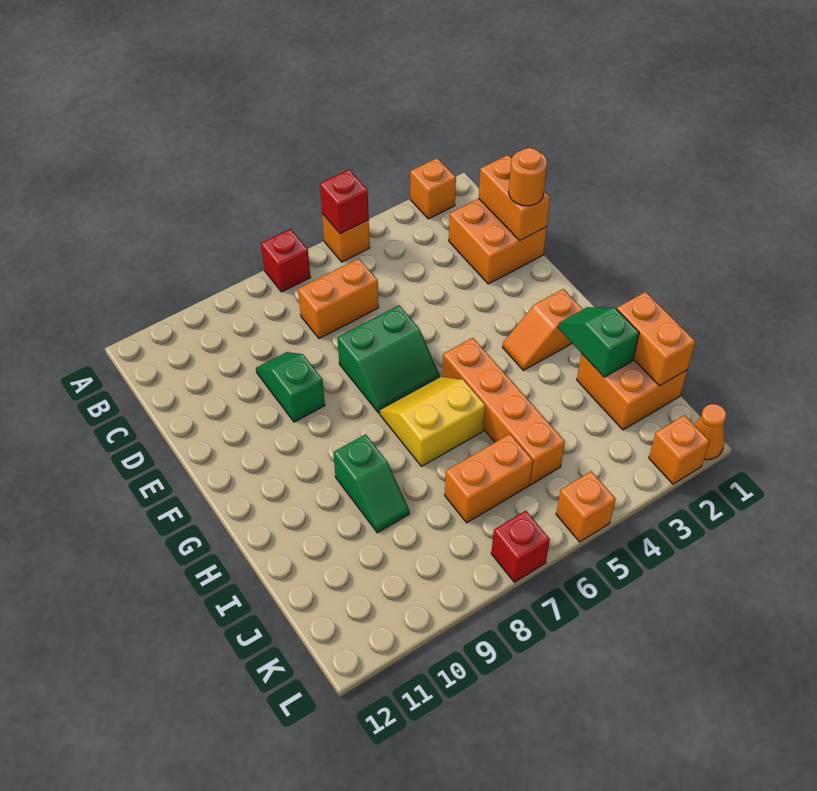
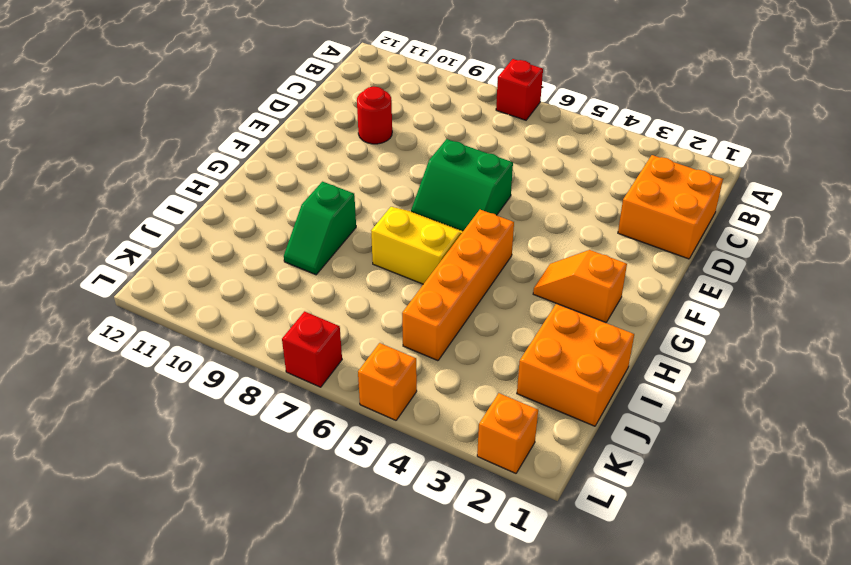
red round brick D10 level 1 -> none
none -> orange brick A2 level 1
none -> orange brick A5 level 1
none -> orange brick C6:C7 level 1

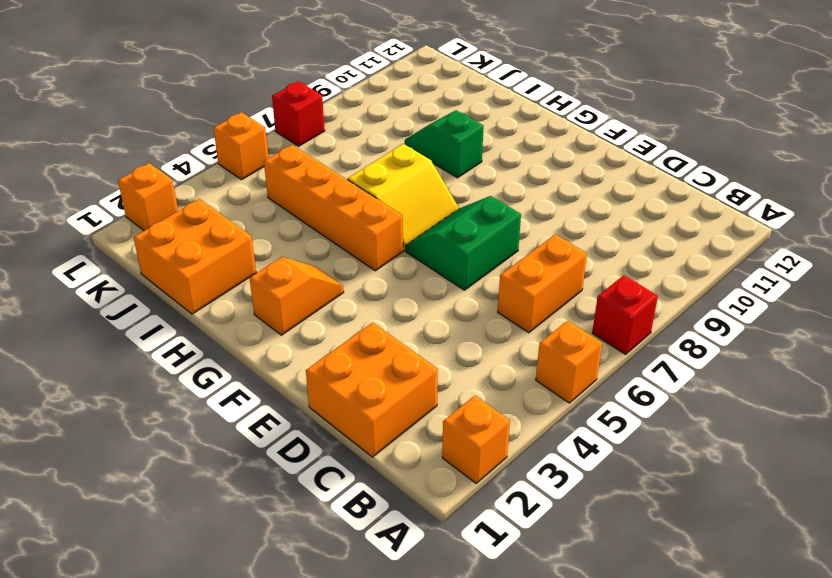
none -> green slope D9:E9 level 1 top E
none -> orange brick J6:J7 level 1
none -> orange cone L1 level 1

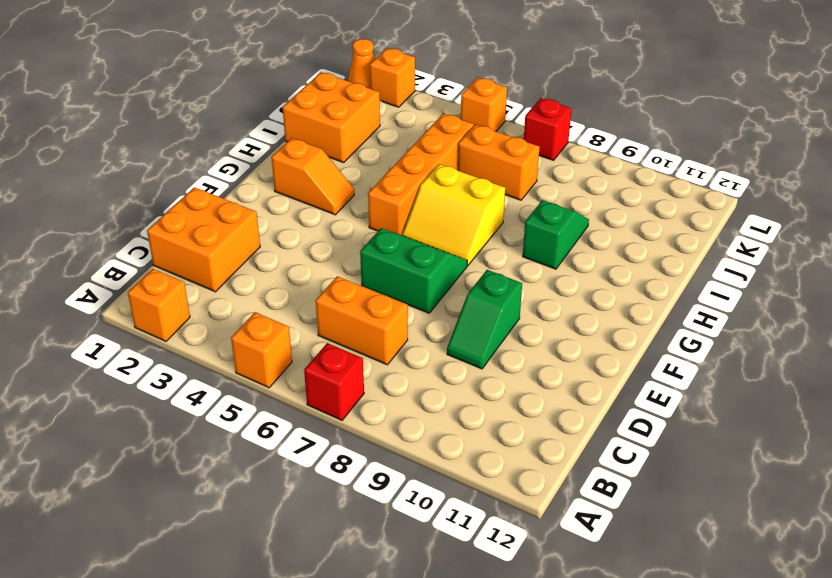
none -> red brick A5 level 2
none -> orange brick C1:D1 level 2
none -> green slope H2:I2 level 2 top I

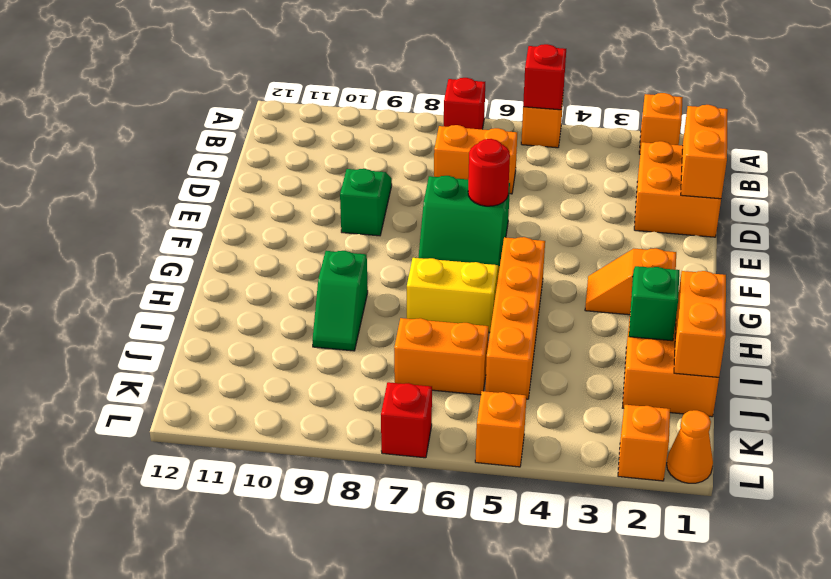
red round brick E6 level 2 -> none
none -> orange round brick D1 level 3

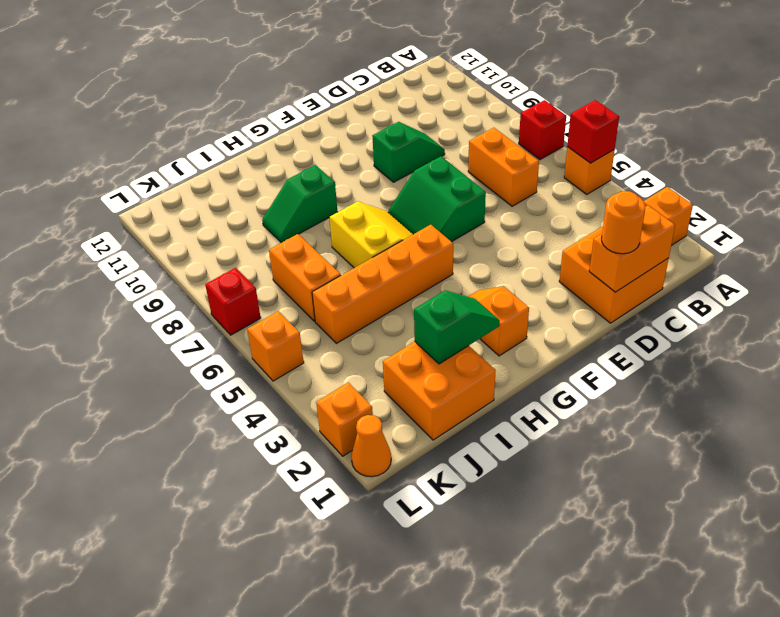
none -> orange brick I1:J1 level 2

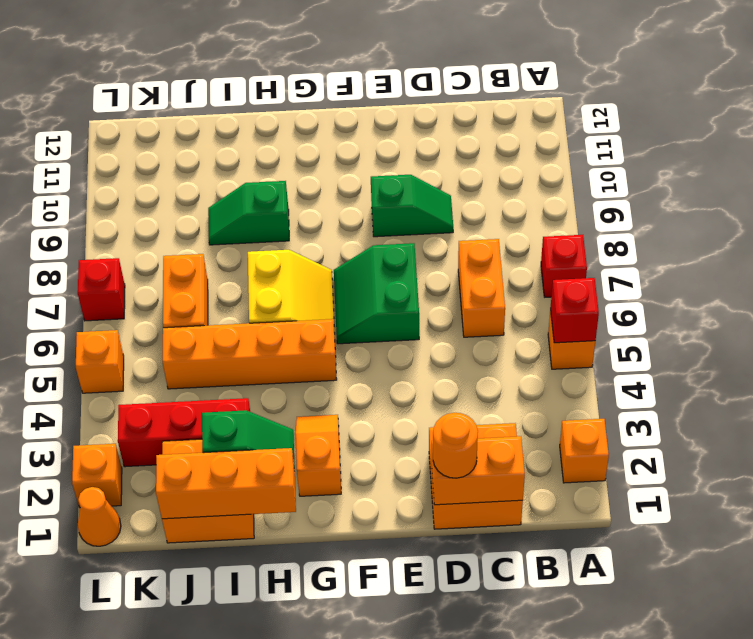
orange brick H1:J1 level 2 -> orange brick I1:J1 level 2
red brick I3:K3 level 1 -> none

